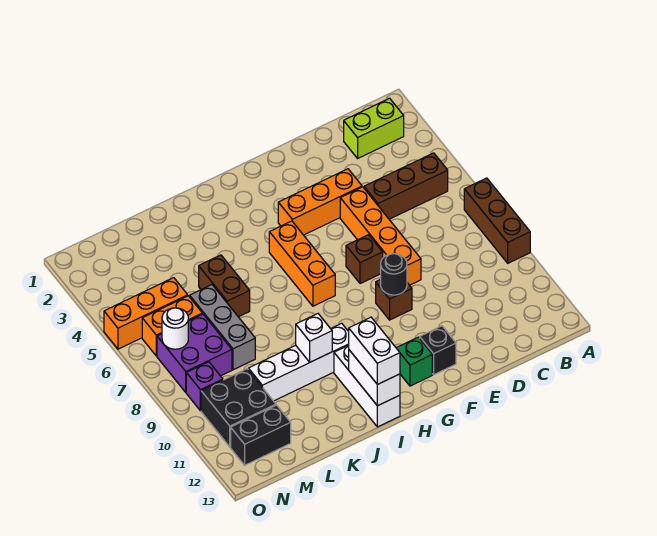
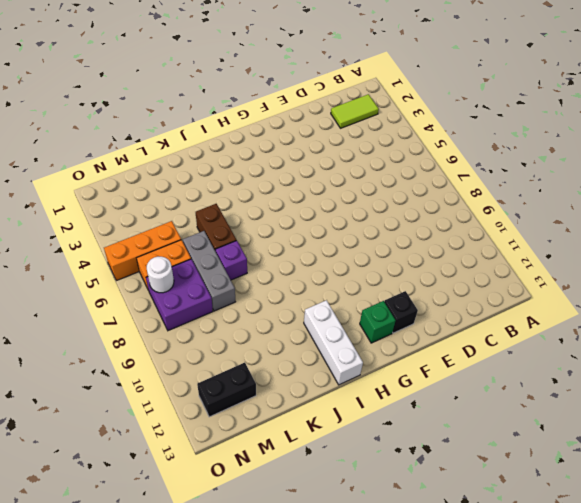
lime tile B2:C2 level 1 -> lime brick B2:C2 level 1
purple brick K7 level 1 -> purple brick N9 level 1
none -> brown brick A7:A9 level 1
none -> brown brick B5:D5 level 1
none -> orange brick E4:G4 level 1

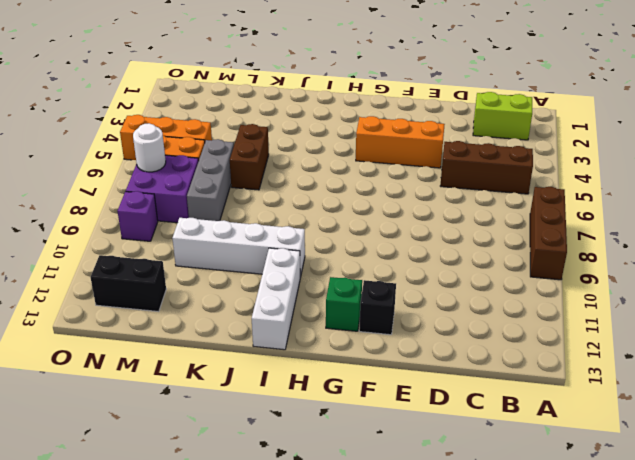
none -> orange brick E5:E8 level 1
none -> brown brick F7 level 1
none -> brown brick F9 level 1

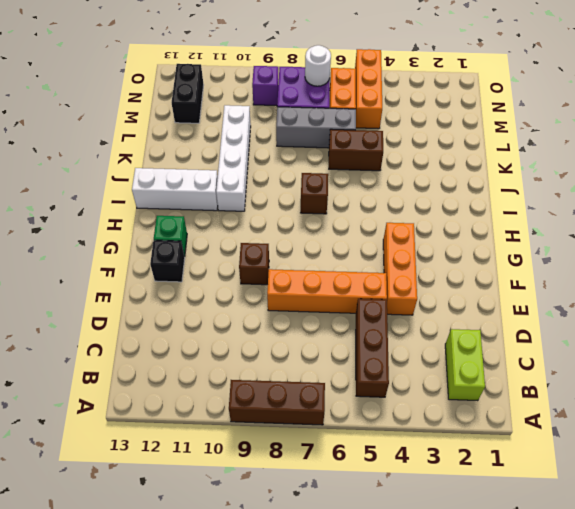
brown brick I7 level 1 -> brown brick F7 level 1
none -> orange brick H5:H7 level 1
none -> black brick M10:N11 level 1
none -> black round brick F9 level 2

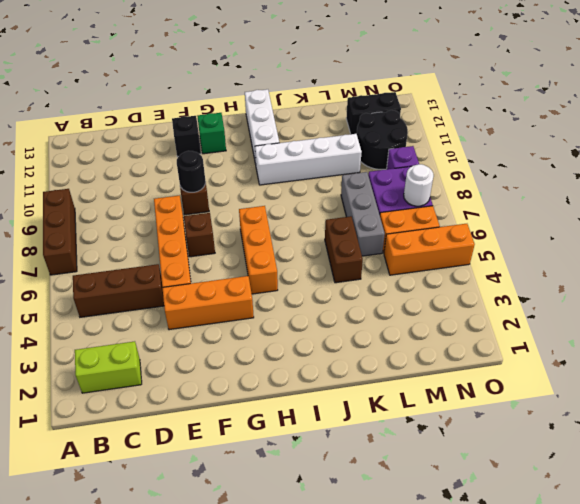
black round brick M10:N11 level 1 -> black brick M10:N11 level 1
none -> white brick I12:I13 level 2
none -> white brick J10 level 2
none -> white brick I12:I13 level 3

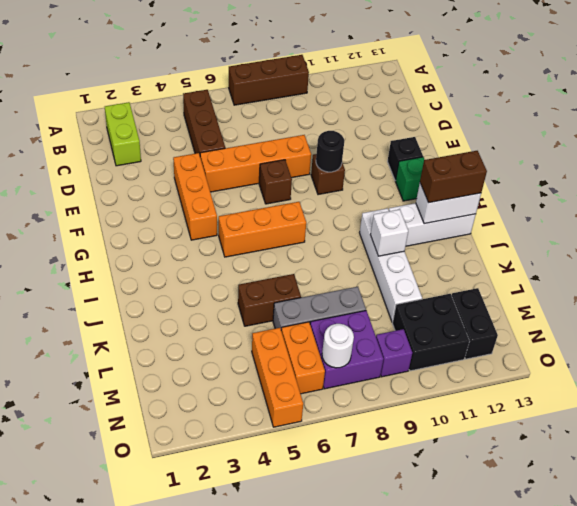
brown brick I12:I13 level 3 -> white brick I12:I13 level 3

